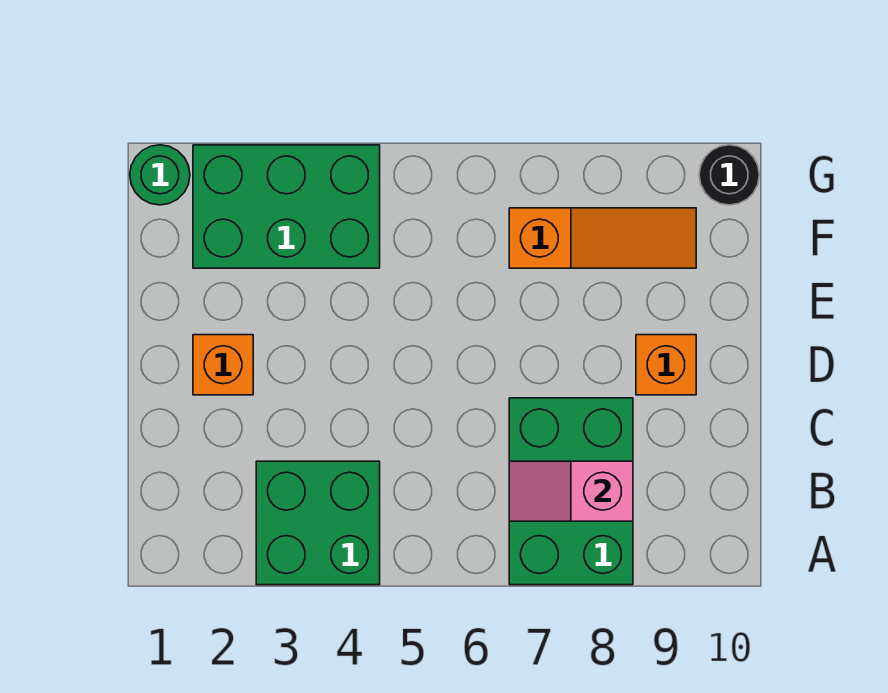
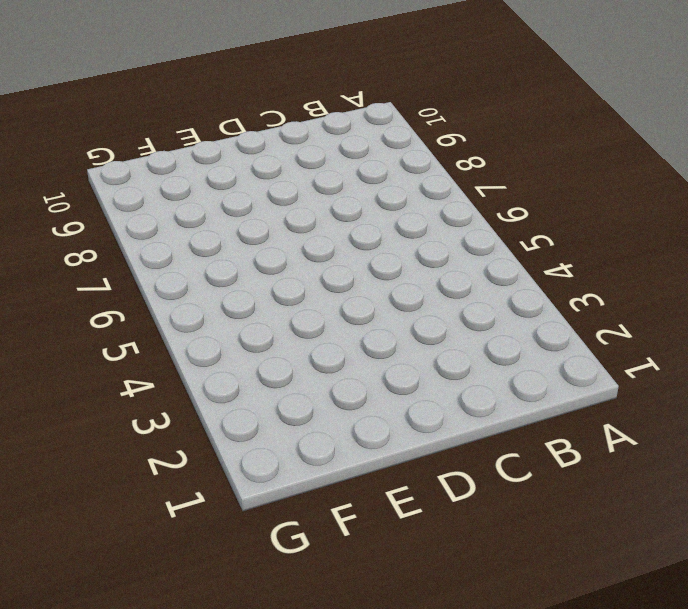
none -> green brick A3:B4 level 1
none -> green brick A7:C8 level 1

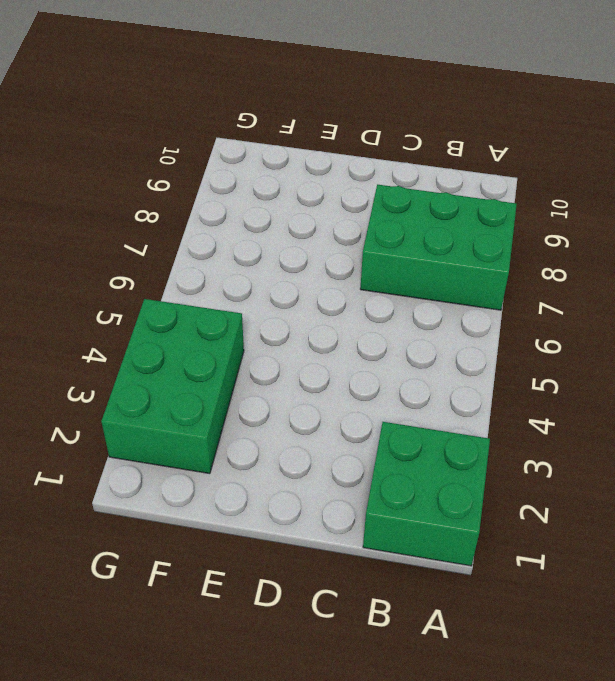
green brick A1:B2 level 1 -> green brick A3:B4 level 1
none -> orange brick D2 level 1
none -> orange brick D9 level 1

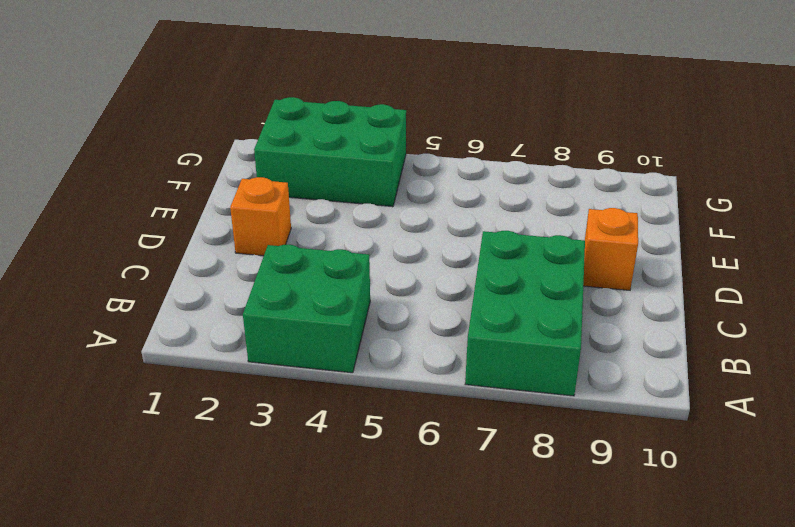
none -> orange slope F7:F9 level 1 top 7
none -> green round brick G1 level 1

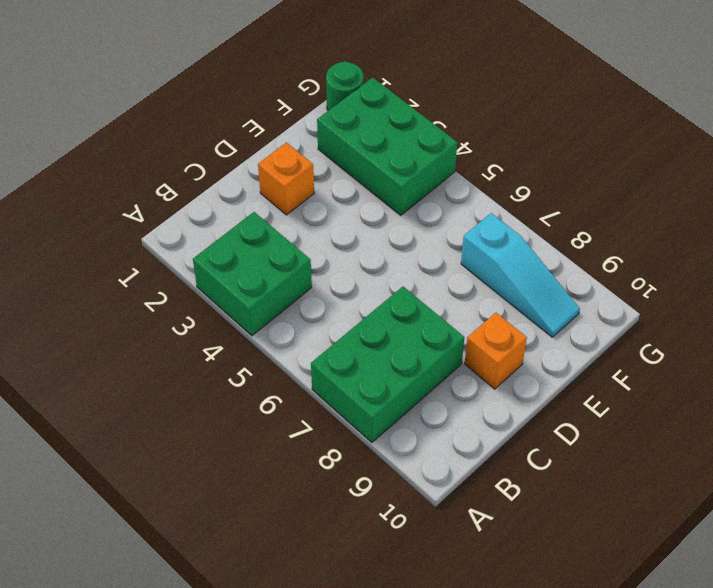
cyan slope F7:F9 level 1 top 7 -> orange slope F7:F9 level 1 top 7
none -> black round brick G10 level 1
none -> pink slope B7:B8 level 2 top 8

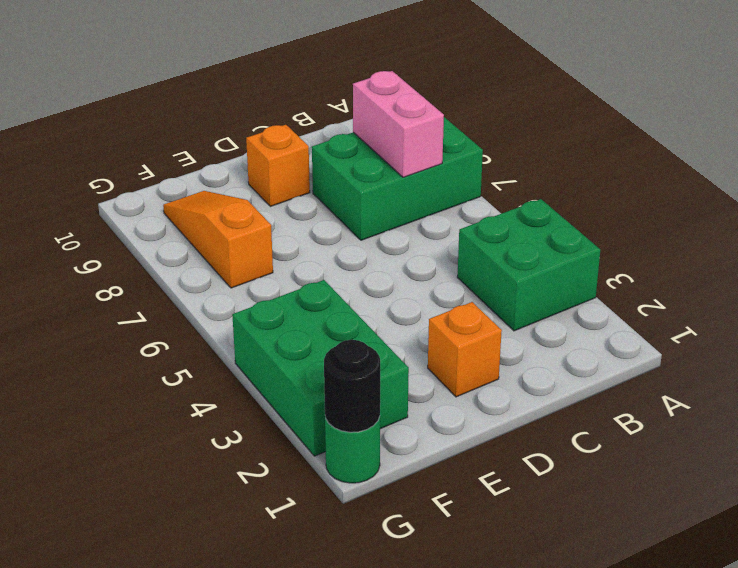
pink brick B7:B8 level 2 -> pink slope B7:B8 level 2 top 8
black round brick G1 level 2 -> black round brick G10 level 1

